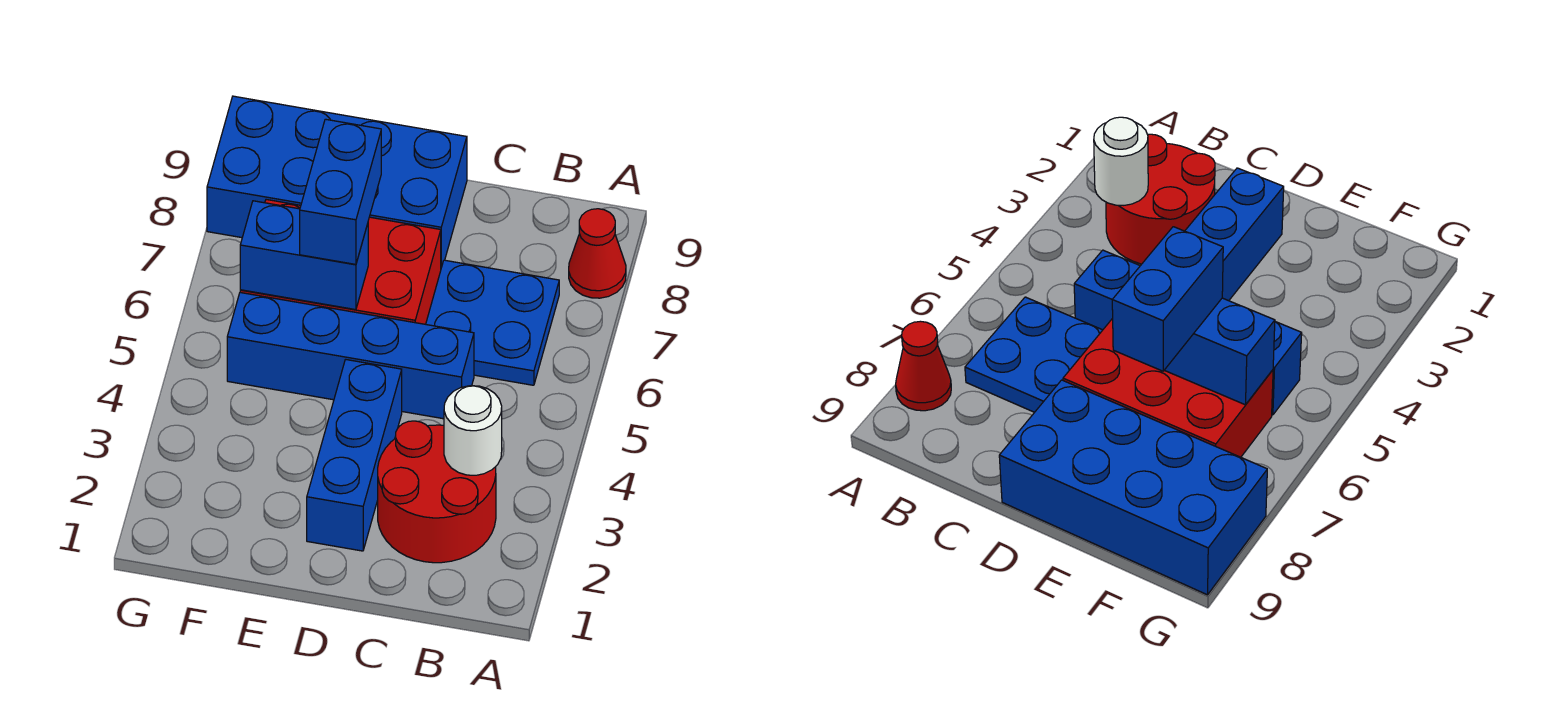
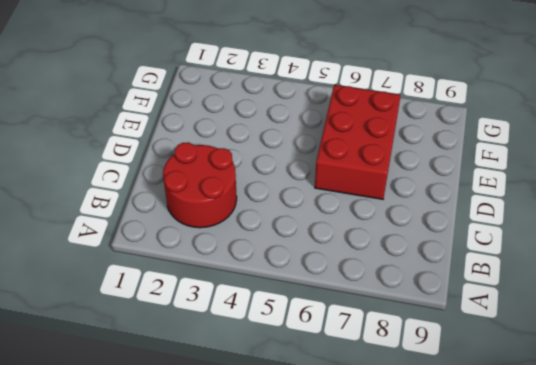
none -> red cone A8 level 1
none -> blue plate B6:C7 level 1

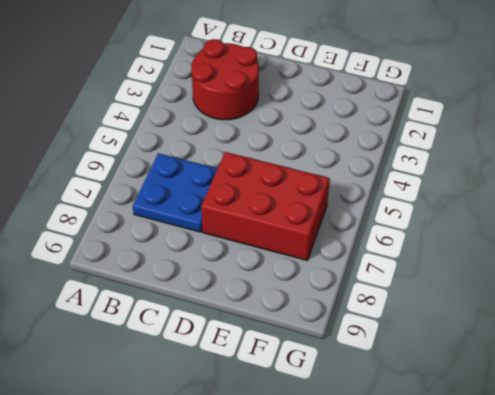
none -> red cone A8 level 1
none -> blue brick C5:F5 level 1

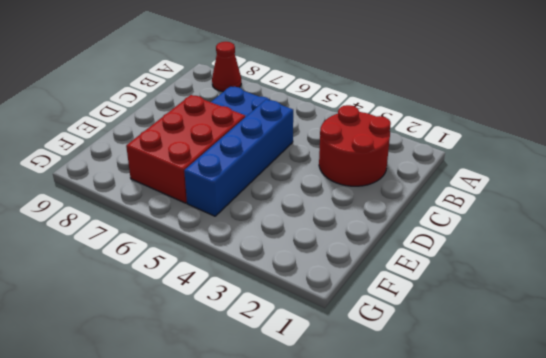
none -> blue brick D2:D4 level 1
none -> blue brick D8:G9 level 1

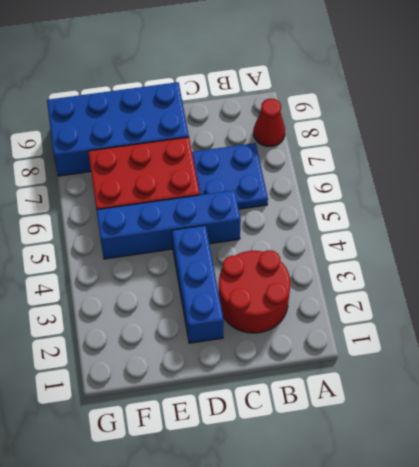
none -> white round brick B3 level 2
none -> blue brick E6:F6 level 2

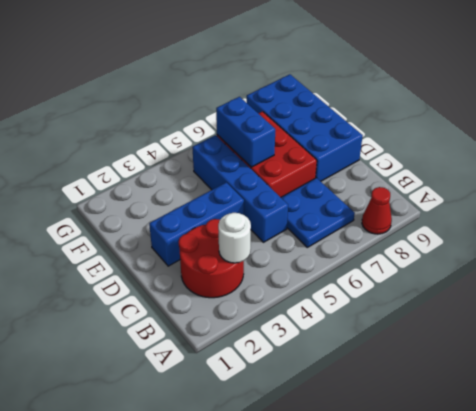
none -> blue brick E6:E7 level 3

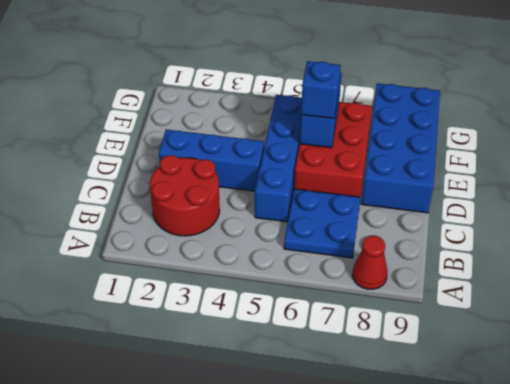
blue brick E6 level 3 -> blue brick E6:E7 level 3
none -> white round brick B3 level 2

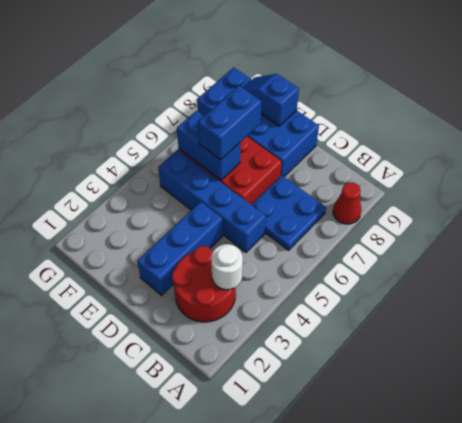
blue slope E9:F9 level 2 top E -> none

